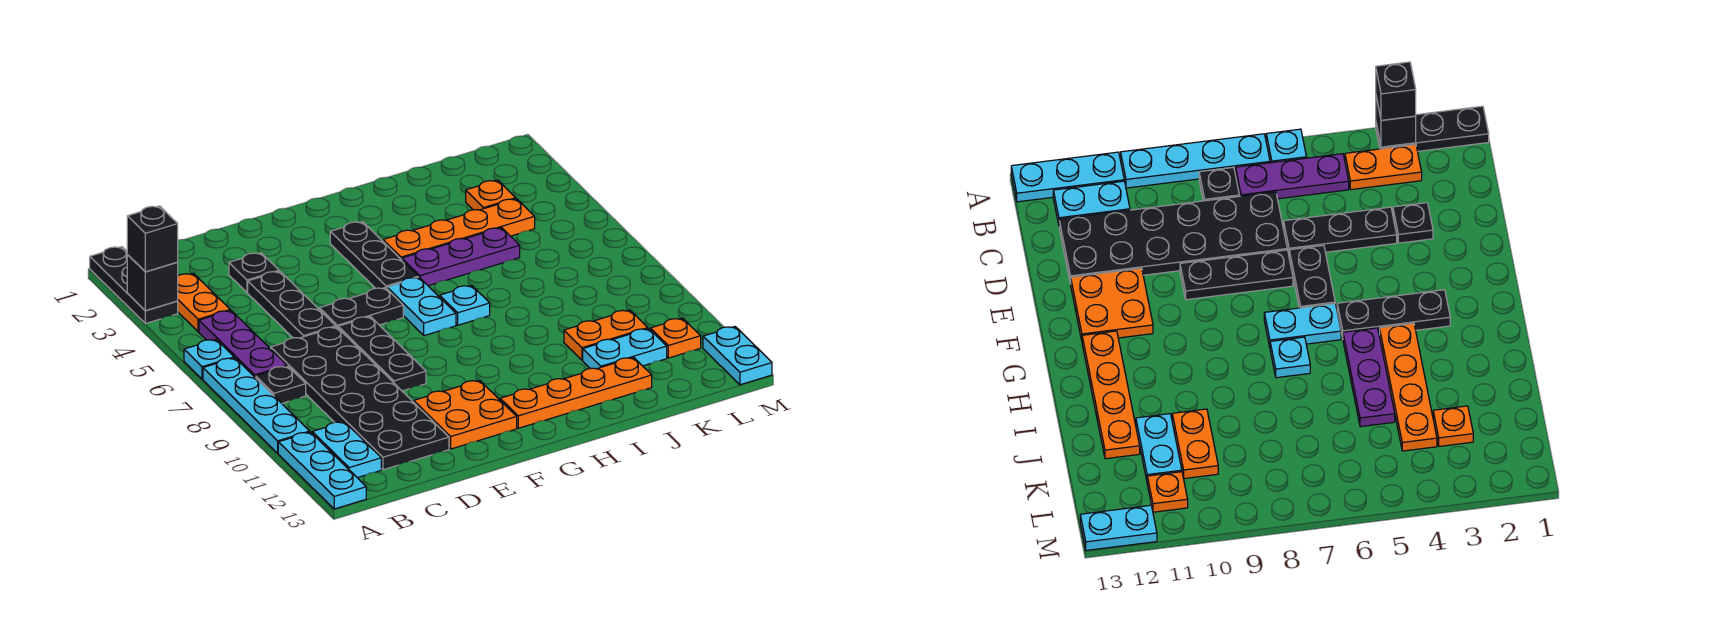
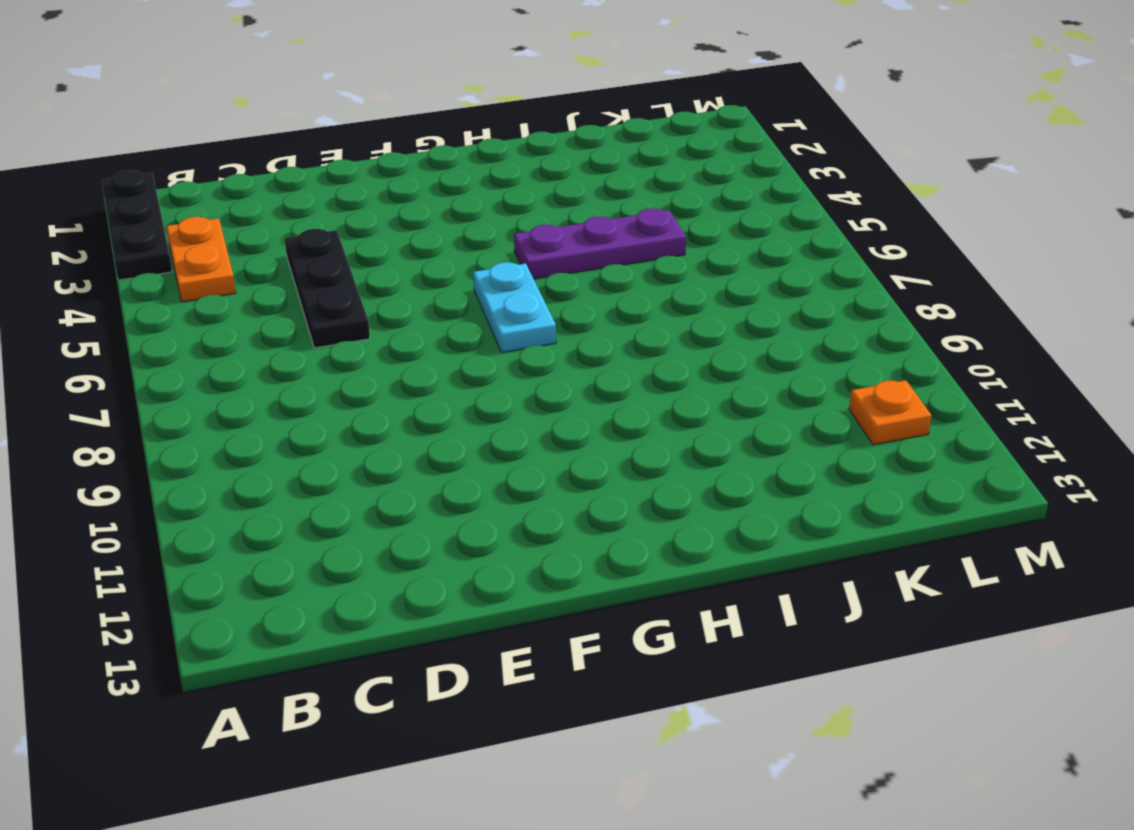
none -> cyan plate A6 level 1
none -> cyan plate A7:A10 level 1
none -> cyan plate A11:A13 level 1

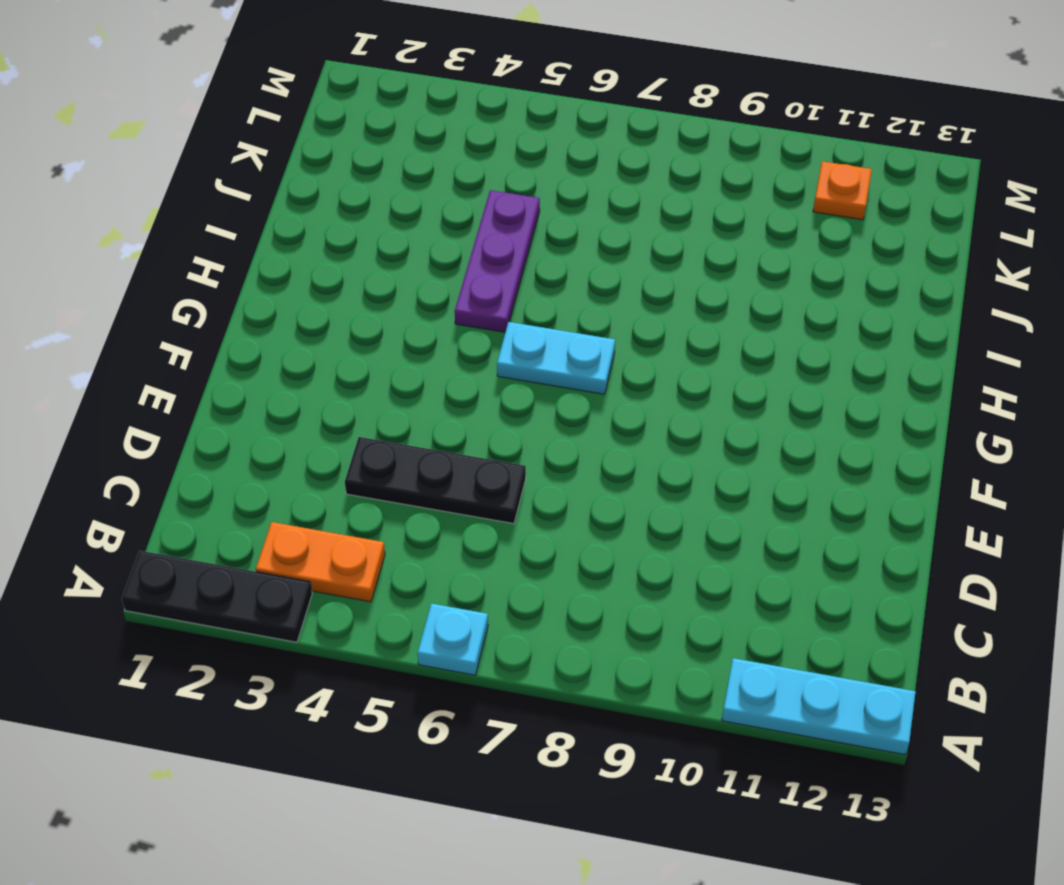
none -> cyan plate A7:A10 level 1
none -> purple plate B5:B7 level 1
none -> black plate B8 level 1

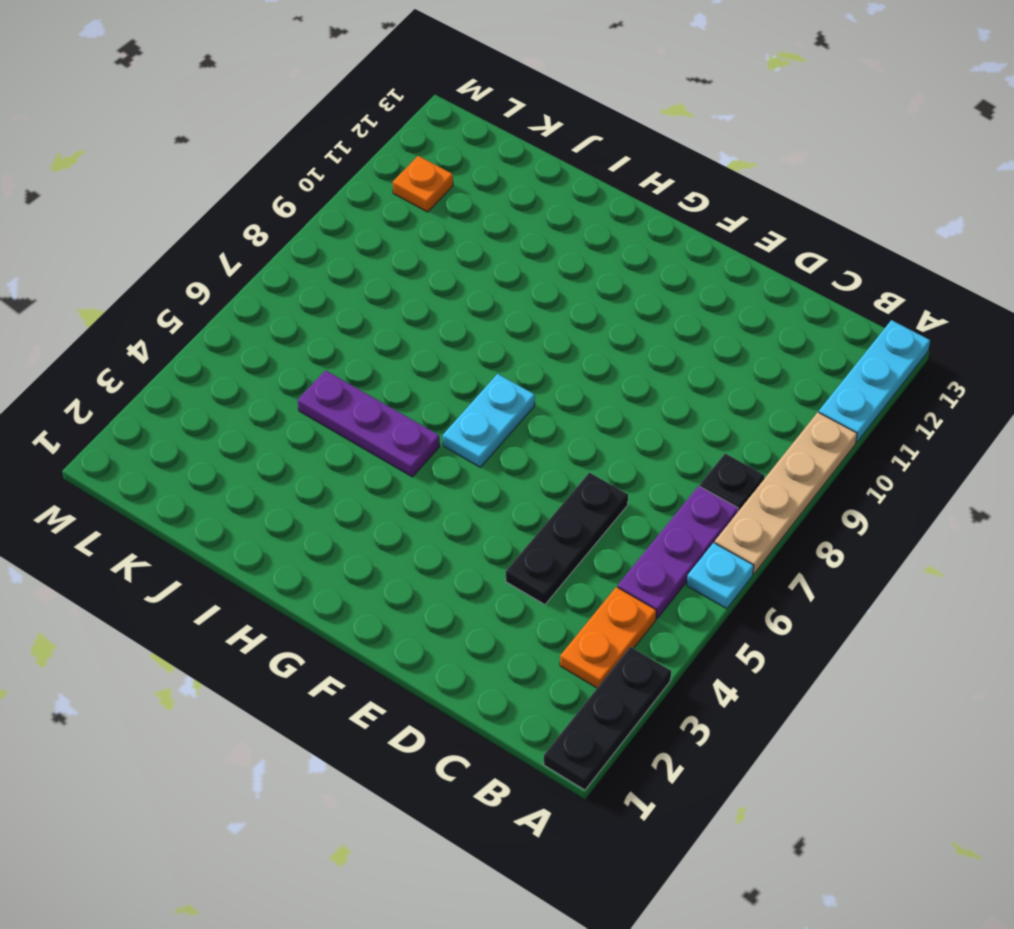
tan plate A7:A10 level 1 -> cyan plate A7:A10 level 1
none -> cyan plate B11:B12 level 1
none -> black plate C7:D12 level 1
none -> black plate D3 level 1

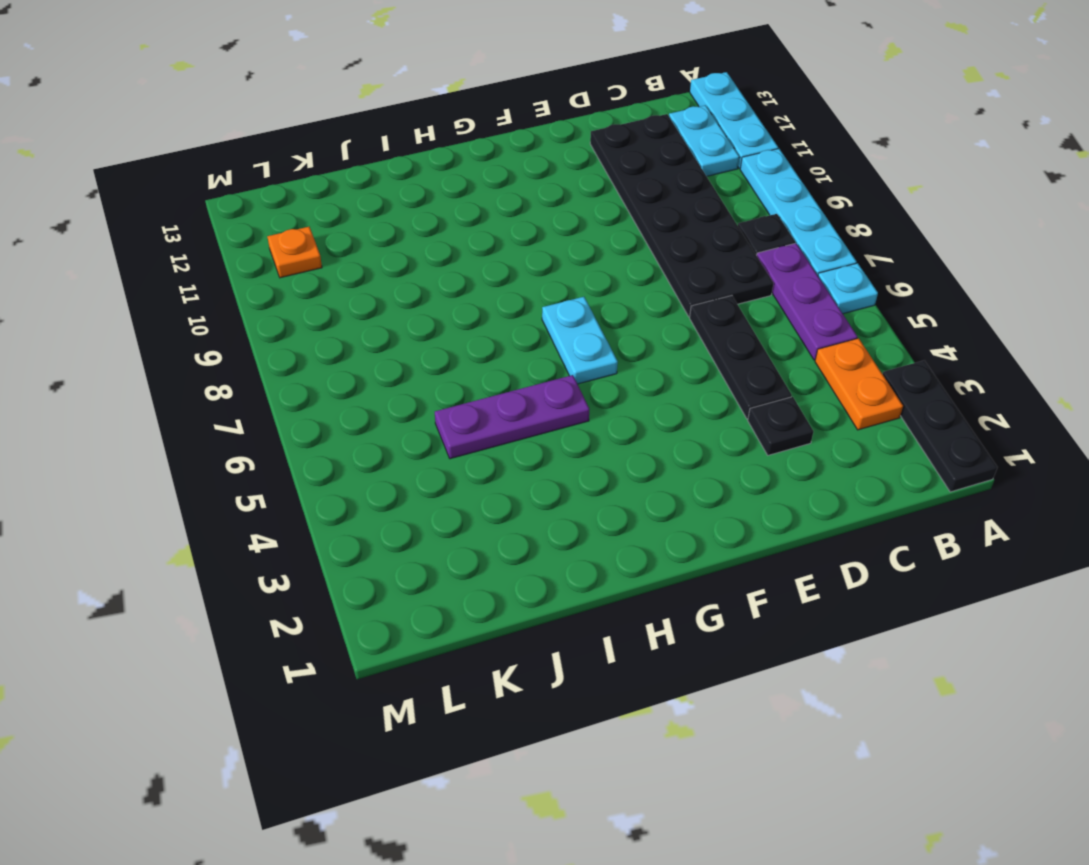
none -> black plate E6:F6 level 1
none -> black plate E7:E9 level 1
none -> orange plate E11:F12 level 1

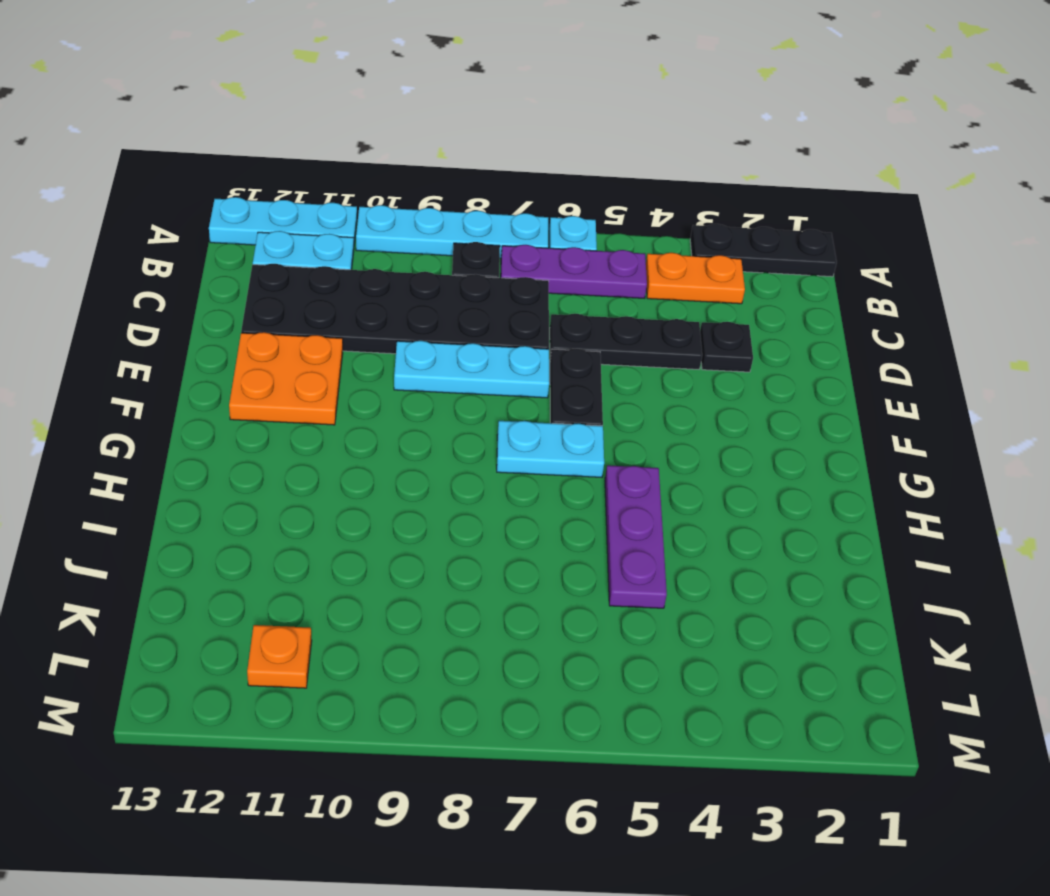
cyan plate E7:E9 level 1 -> black plate E7:E9 level 1
none -> black plate G3:G5 level 1
none -> orange plate G12:J12 level 1
none -> orange plate H4:K4 level 1

